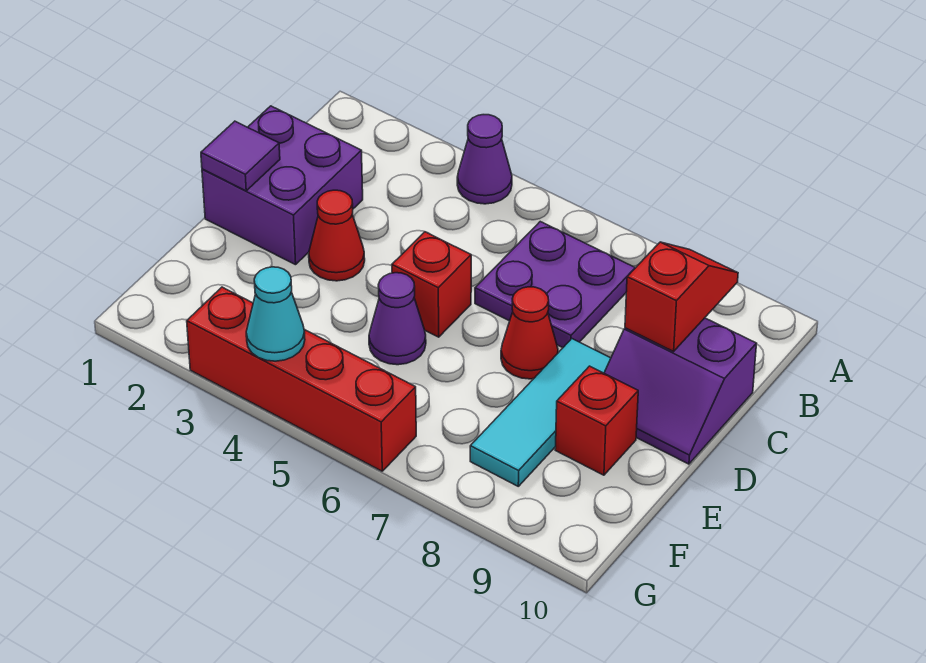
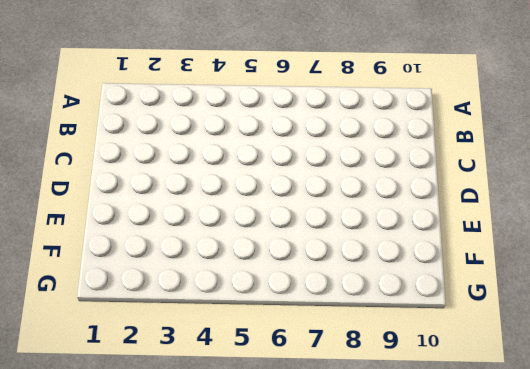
none -> purple cone A4 level 1
none -> purple plate B6:C7 level 1
none -> purple brick C1:D2 level 1

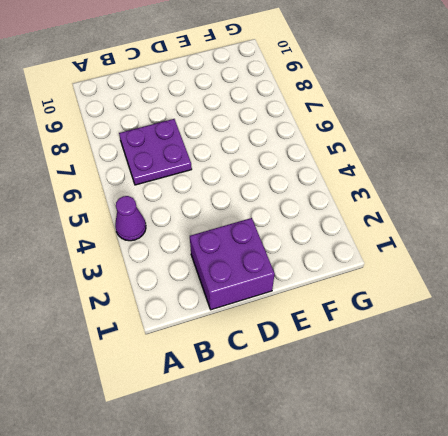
none -> purple slope C9:D10 level 1 top C
none -> red cone D3 level 1
none -> red brick D5 level 1

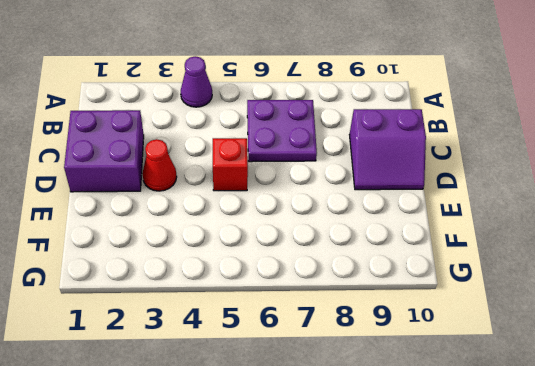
none -> red cone D7 level 1
none -> cyan tile D8:F8 level 1
none -> purple cone E5 level 1

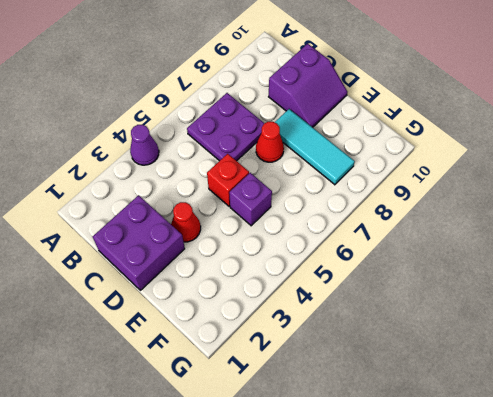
purple brick E5 level 1 -> purple cone E5 level 1
none -> red brick E9 level 1
none -> red brick G3:G6 level 1
none -> red slope B9:C9 level 2 top C

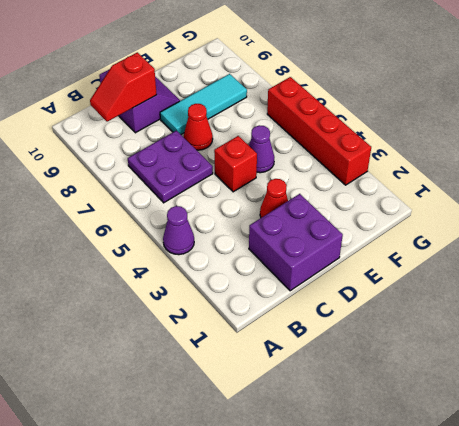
none -> red brick E9 level 1
none -> purple tile D1 level 2
none -> cyan cone G4 level 2

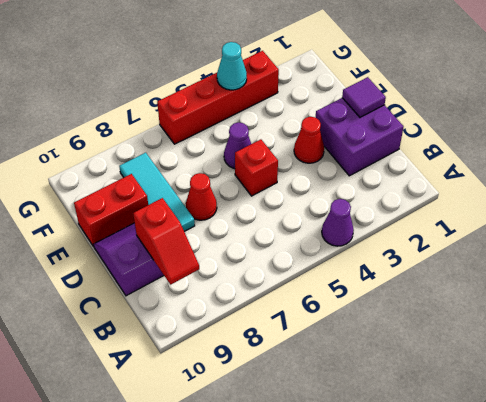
red brick E9:E10 level 1 -> red brick E9 level 1
none -> purple plate B6:C7 level 1

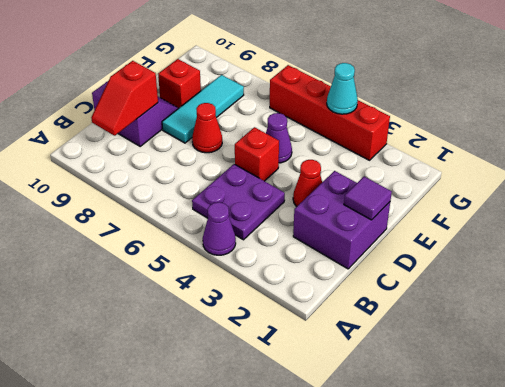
purple plate B4:C5 level 1 -> purple plate B6:C7 level 1

